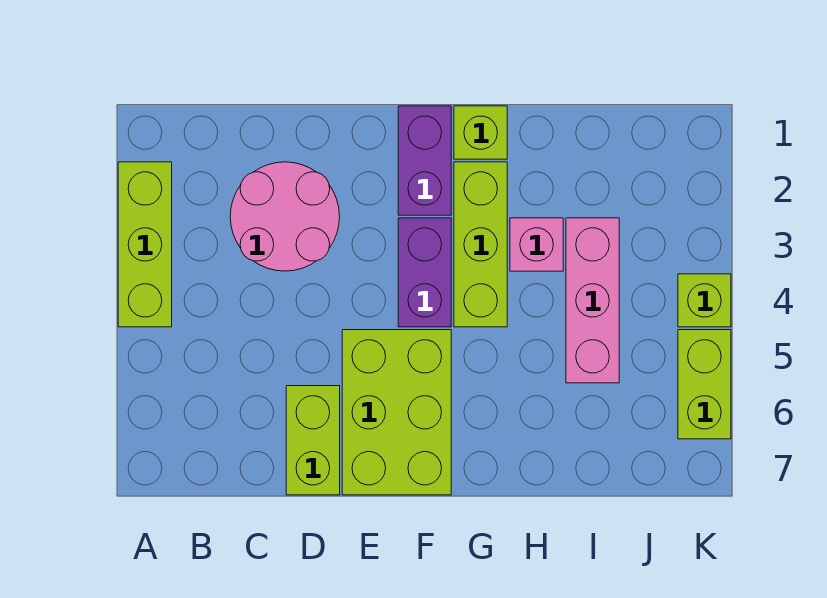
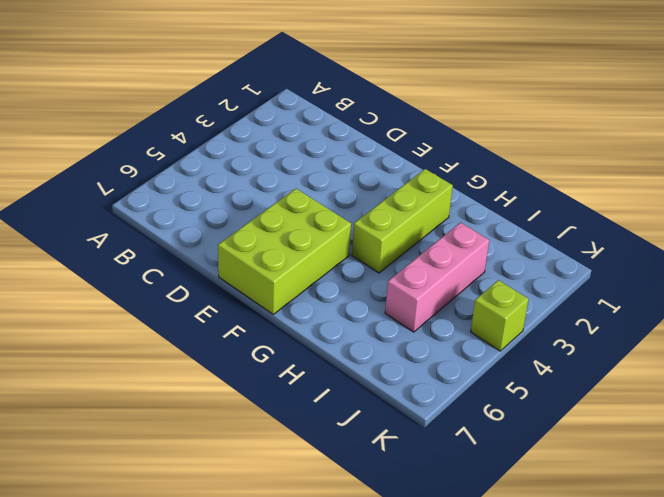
none -> lime brick A2:A4 level 1
none -> pink round brick C2:D3 level 1
none -> lime brick D6:D7 level 1

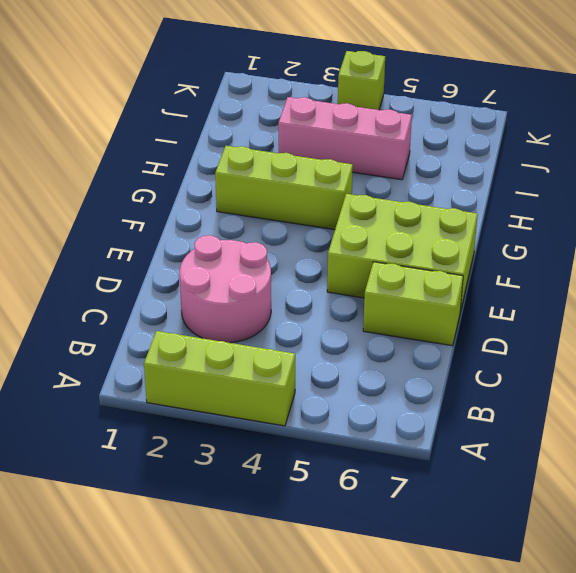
none -> purple brick F1:F2 level 1
none -> purple brick F3:F4 level 1
none -> lime brick G1 level 1

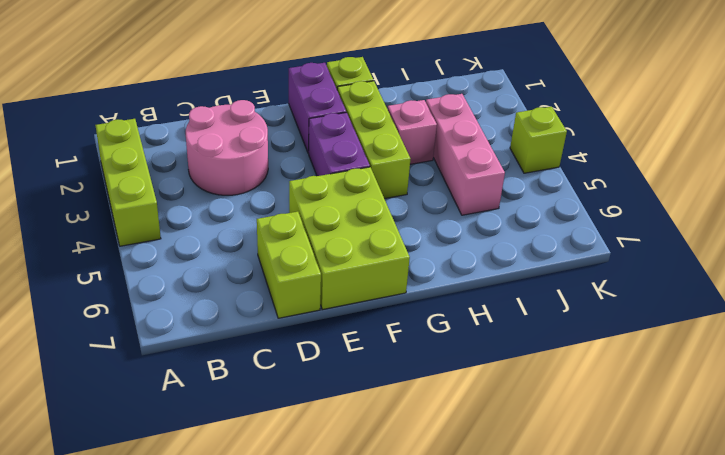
none -> lime brick K5:K6 level 1

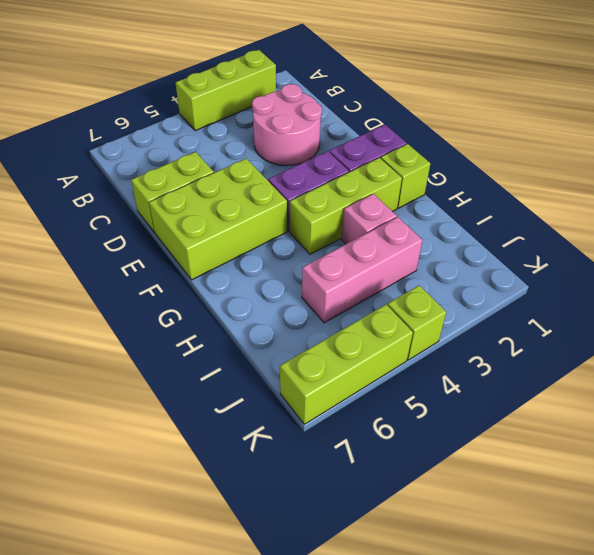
lime brick K5:K7 level 1 -> lime brick K5:K6 level 1

